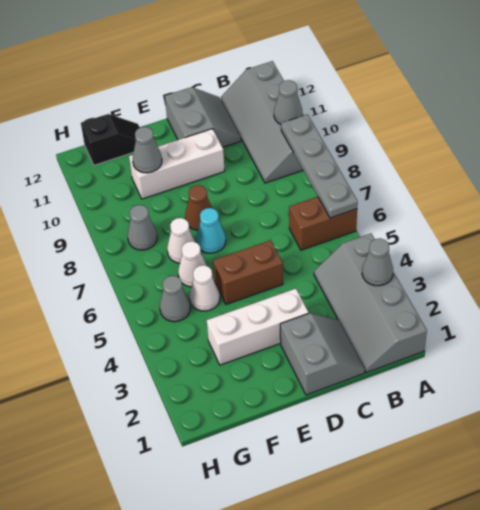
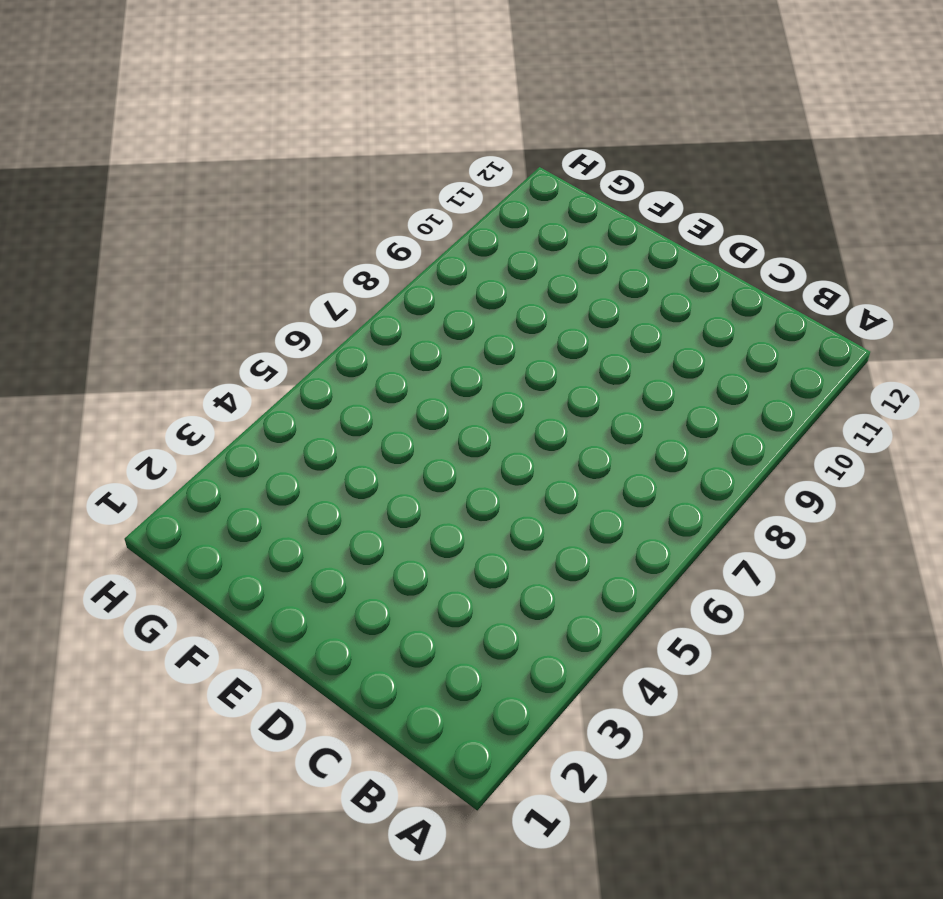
none -> grey slope A1:B4 level 1 top A
none -> brown brick A6:B6 level 1
none -> grey slope A9:B12 level 1 top A

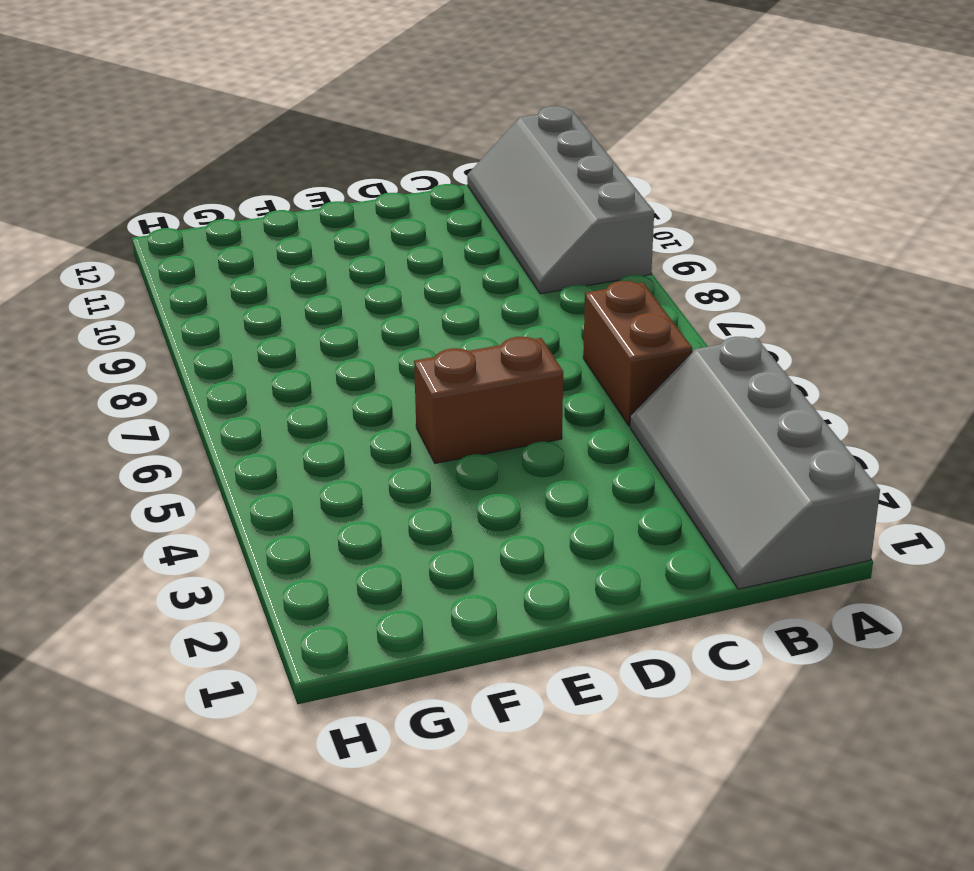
brown brick B5:B6 level 1 -> brown brick A6:B6 level 1
none -> grey slope C1:D2 level 1 top D
none -> grey slope C11:D12 level 1 top D
none -> white brick D3:F3 level 1

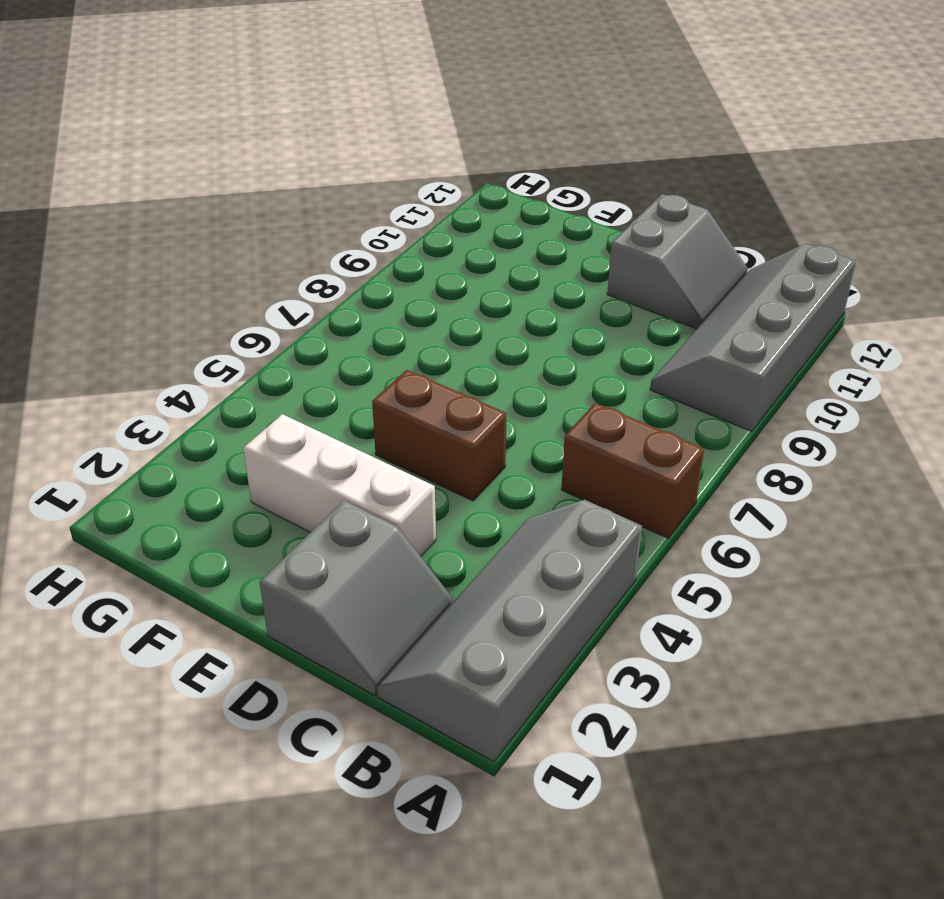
none -> white brick D10:F10 level 1
none -> cyan cone E7 level 1
none -> brown cone E8 level 1

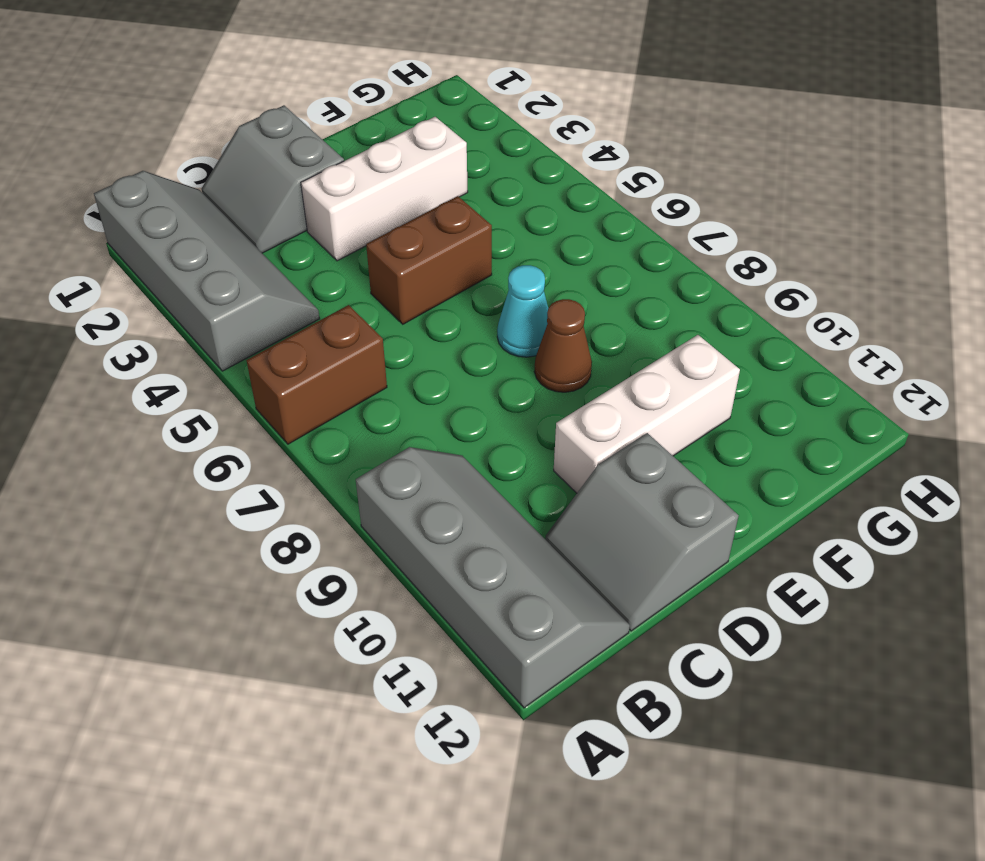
none -> white cone F5 level 1
none -> white cone F6 level 1
none -> white cone F7 level 1

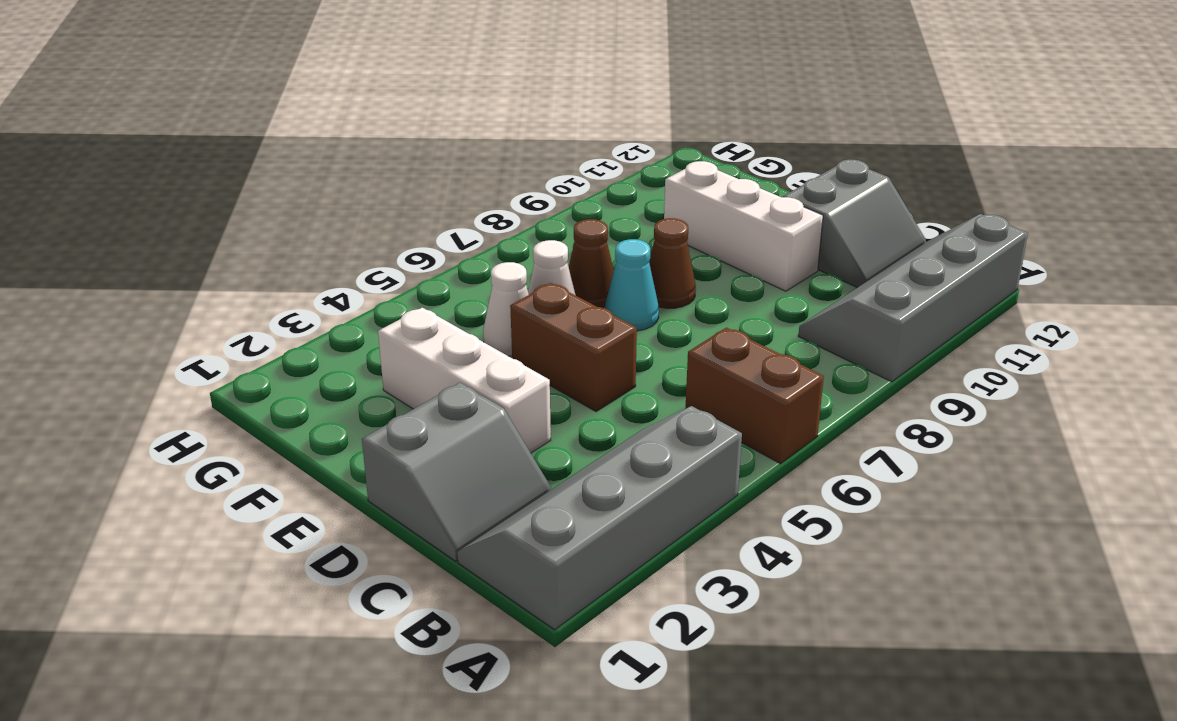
brown cone F7 level 1 -> white cone F7 level 1
none -> black slope F12:G12 level 1 top G
none -> grey cone G5 level 1
none -> grey cone G8 level 1

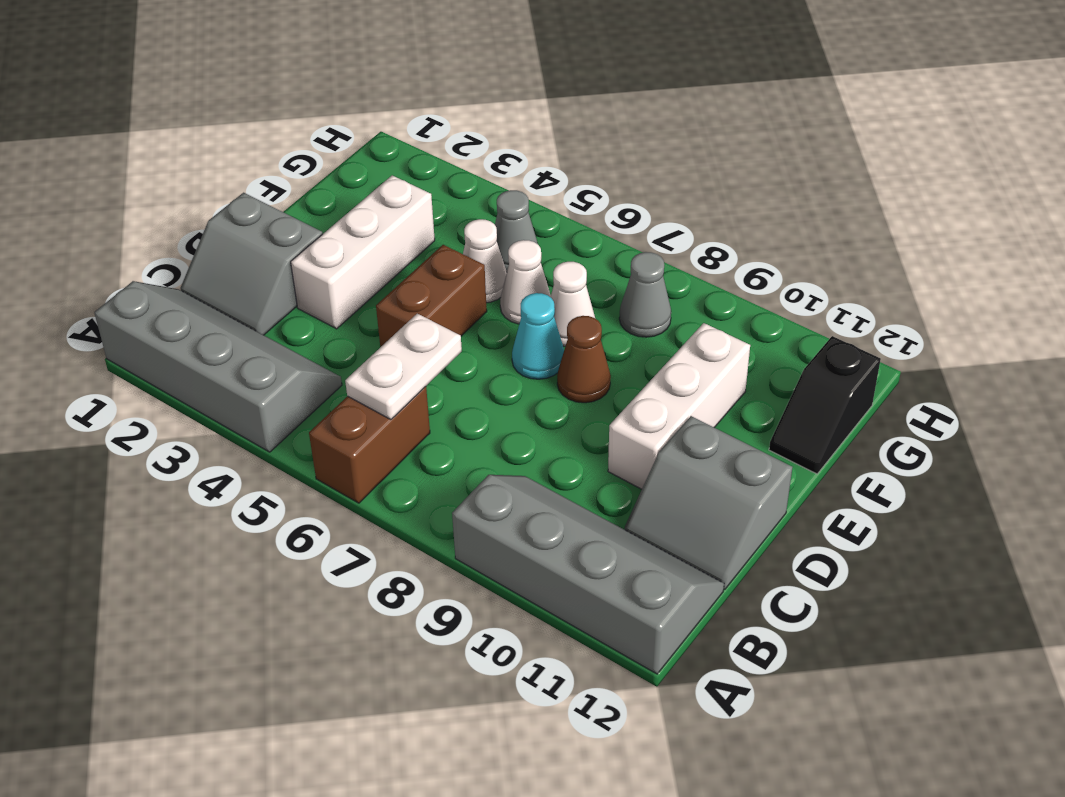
white plate B6:C6 level 2 -> none
none -> grey cone A3 level 2
none -> grey plate A6:A9 level 2
none -> grey cone A10 level 2

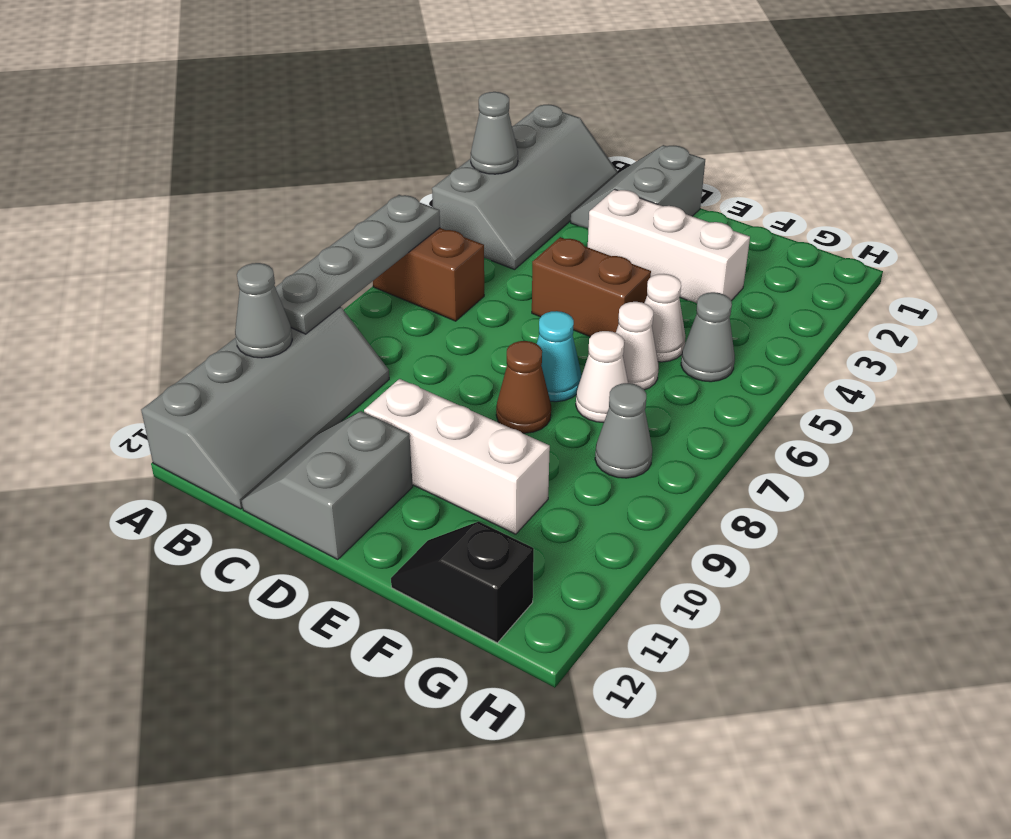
none -> grey cone F10 level 2

